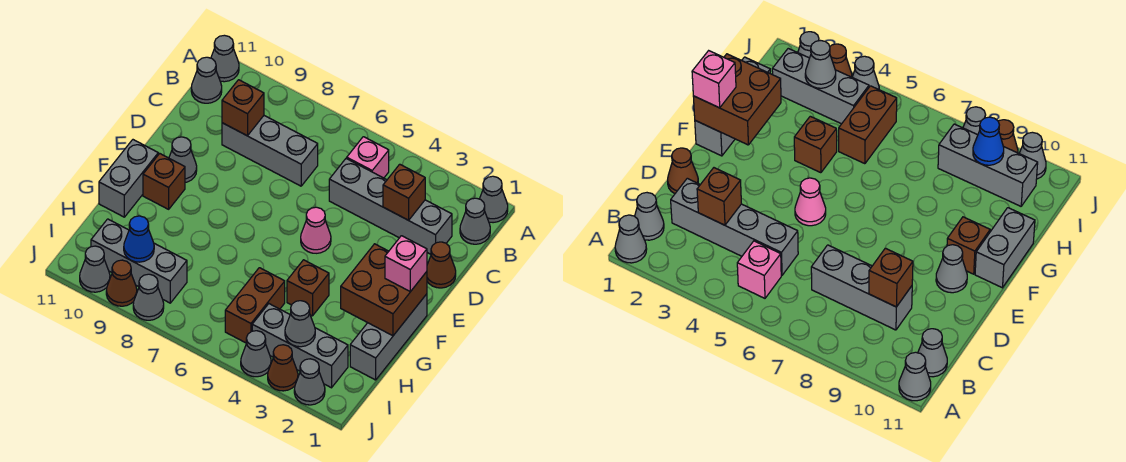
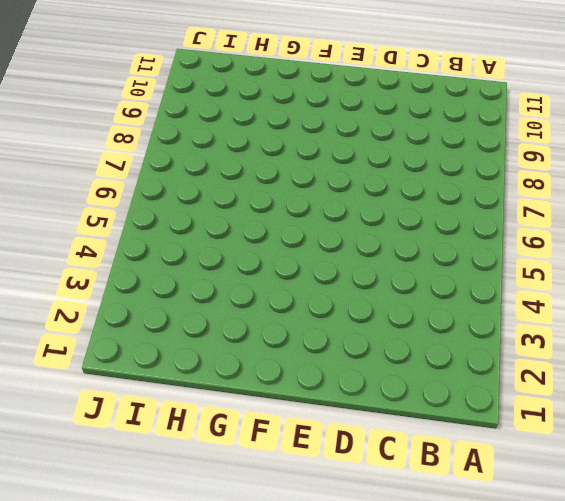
none -> grey cone A1 level 1
none -> grey cone A11 level 1
none -> grey cone B1 level 1

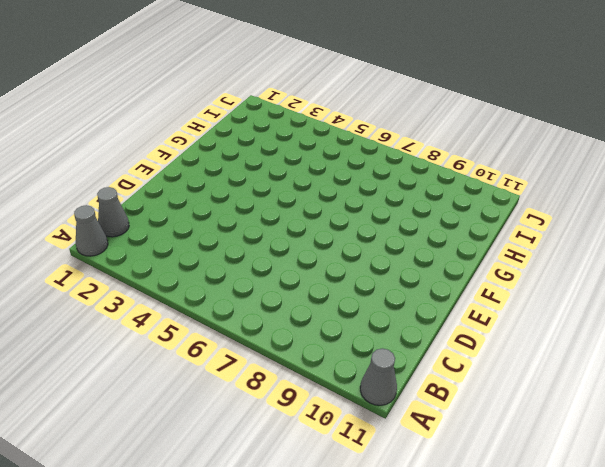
none -> pink brick B5 level 1
none -> grey cone B11 level 1
none -> grey brick C2:C5 level 1

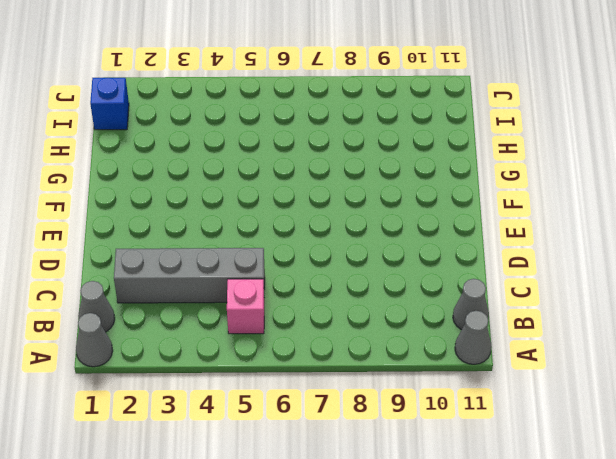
blue brick I1 level 1 -> none
none -> grey brick C7:C9 level 1
none -> brown cone D1 level 1
none -> pink cone E5 level 1

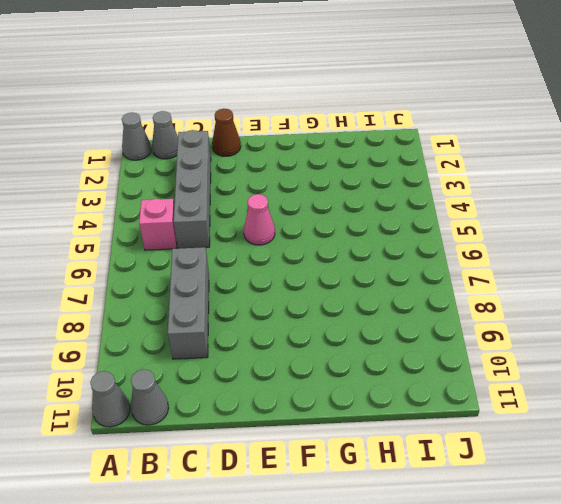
none -> grey cone E10 level 1
none -> grey brick F1:H1 level 1
none -> brown brick F10 level 1

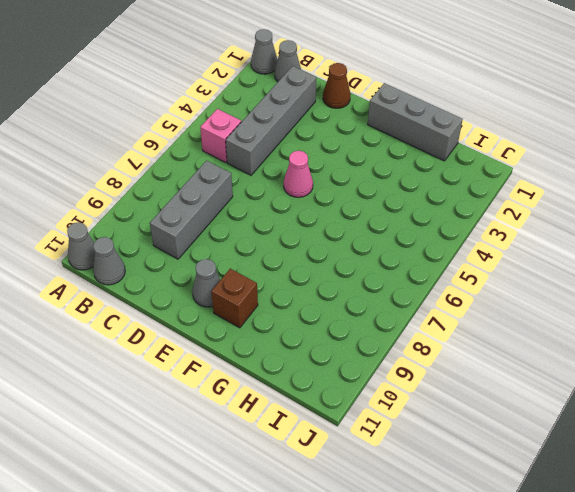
none -> grey brick F11:G11 level 1
none -> brown brick G4 level 1
none -> brown brick H5:I5 level 1

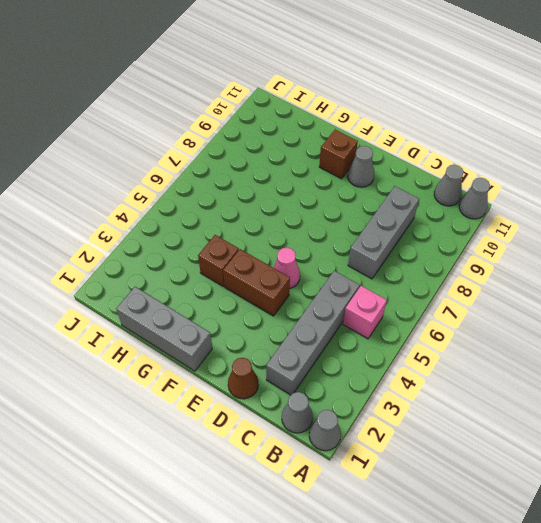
brown brick E4:F4 level 1 -> brown brick H5:I5 level 1
none -> grey brick F11:G11 level 1
none -> grey brick I2:I4 level 1
none -> grey brick I8:I10 level 1

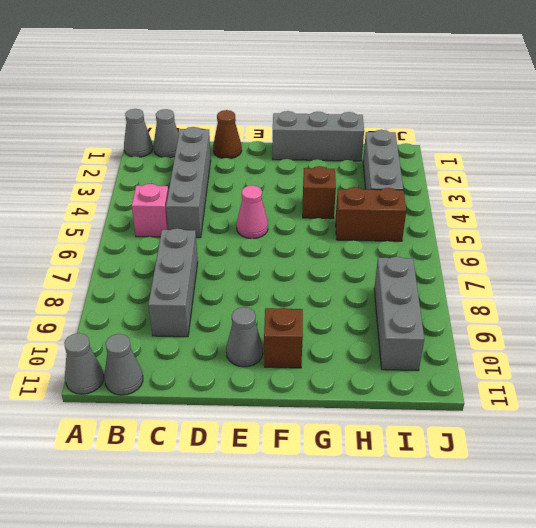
none -> grey brick F11:G11 level 1
none -> grey cone J2 level 1
none -> brown cone J3 level 1

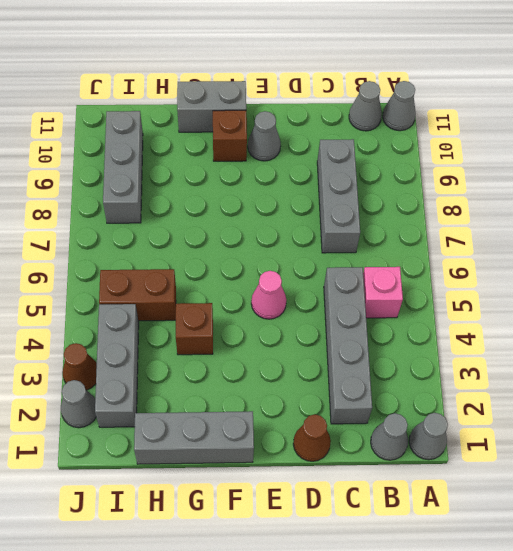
none -> grey cone J4 level 1
none -> grey cone J8 level 1
none -> brown cone J9 level 1

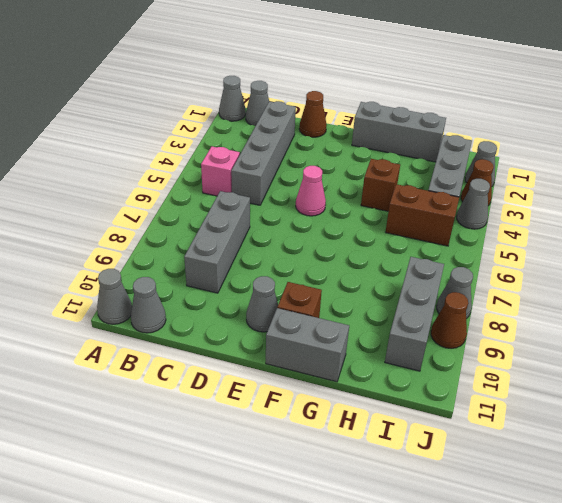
none -> grey cone J10 level 1
none -> brown brick C3 level 2
none -> brown brick C9 level 2

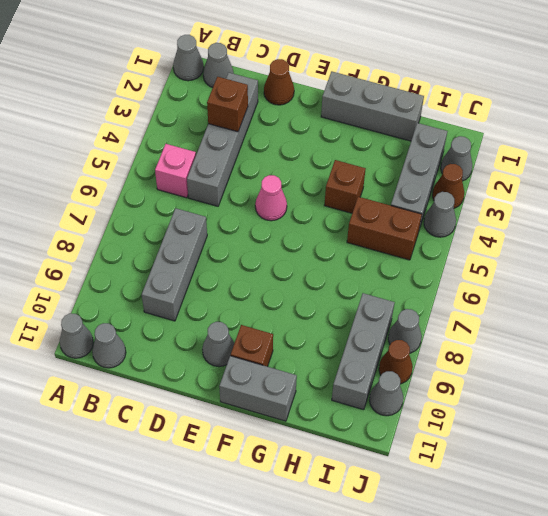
none -> brown brick C9 level 2
none -> brown brick F1:G2 level 2
none -> grey cone I3 level 2

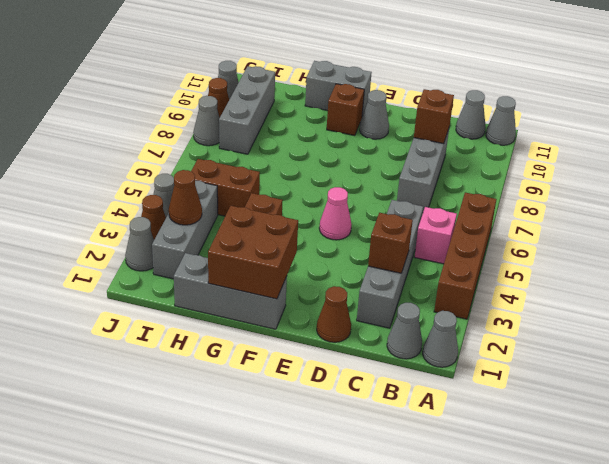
brown brick A3:A6 level 1 -> none
brown cone I3 level 2 -> grey cone I3 level 2
none -> blue cone I9 level 2
none -> pink brick F1 level 3

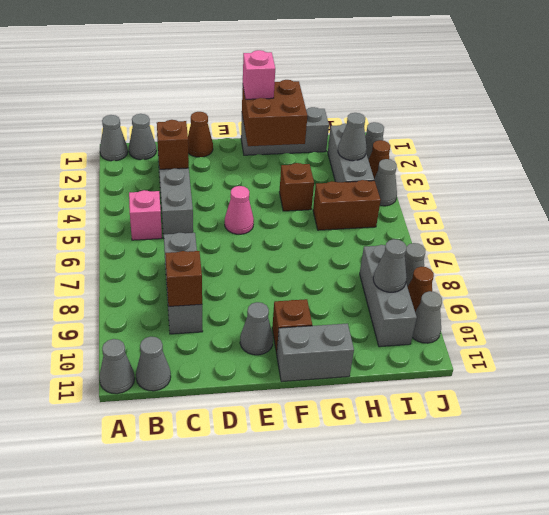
grey cone I9 level 2 -> blue cone I9 level 2

